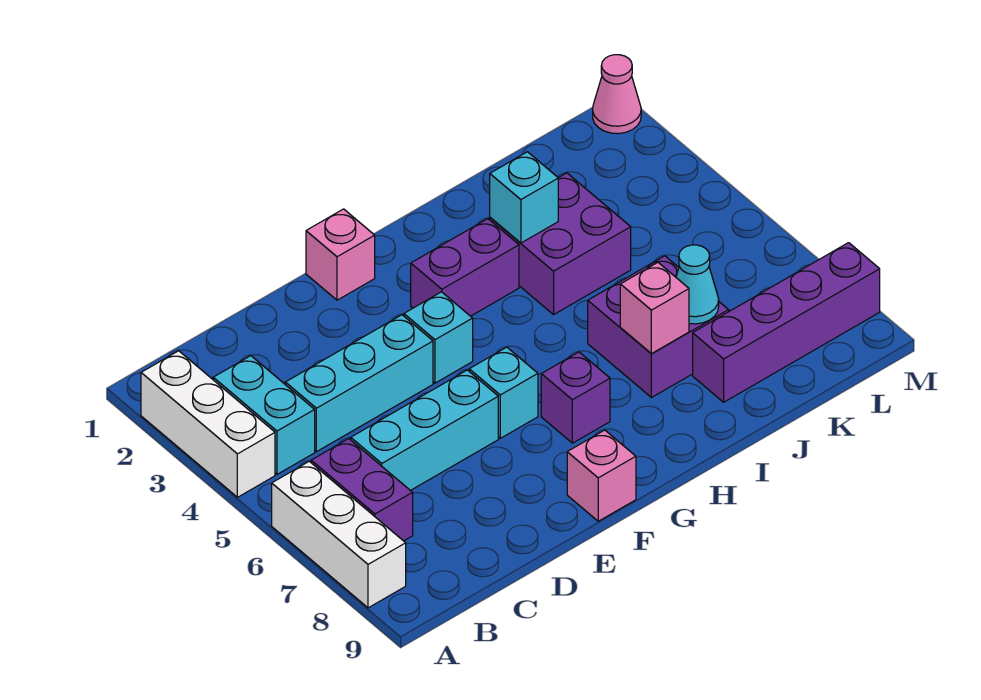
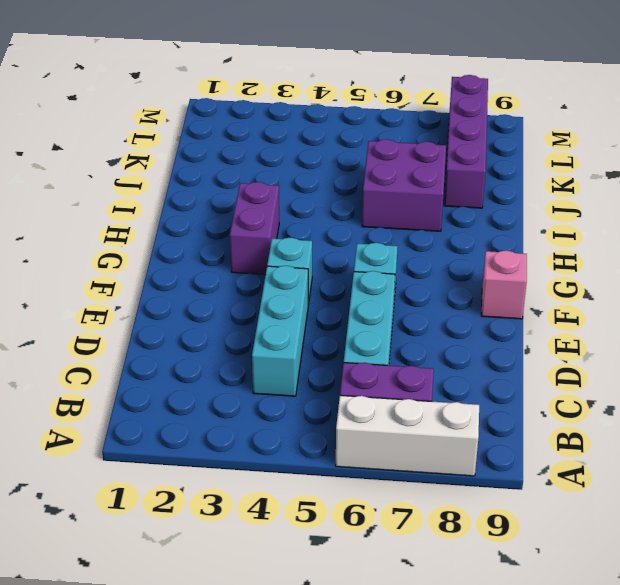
none -> white brick A2:A4 level 1
none -> cyan brick B3:B4 level 1
none -> pink brick F1 level 1

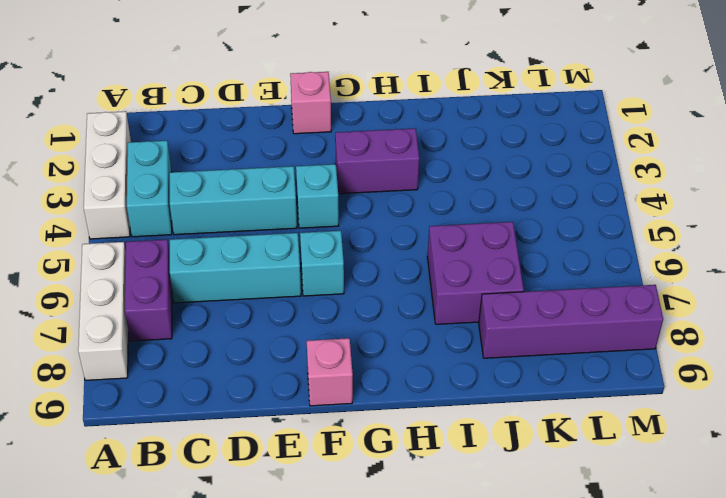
none -> purple brick G7 level 1
none -> purple brick I3:J4 level 1
none -> pink cone M1 level 1

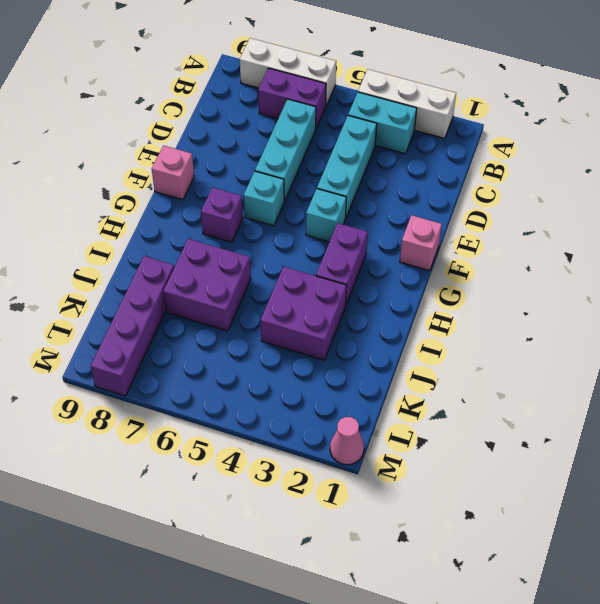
none -> cyan brick I3 level 2
none -> pink brick I7 level 2
none -> cyan cone J7 level 2

